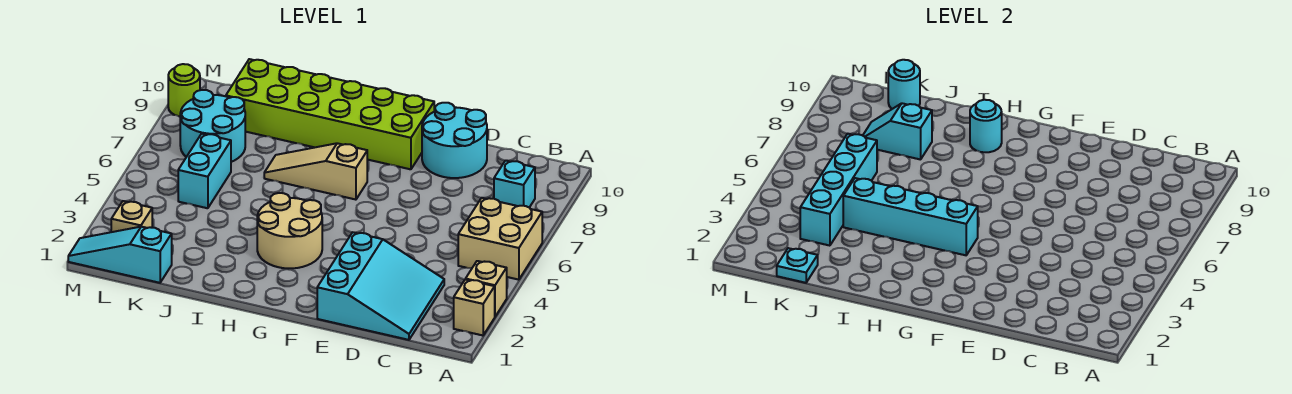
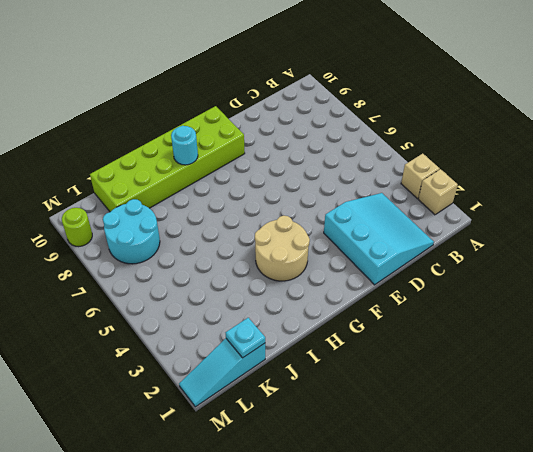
none -> tan brick A5:B6 level 1
none -> cyan brick B8 level 1
none -> cyan round brick D9:E10 level 1

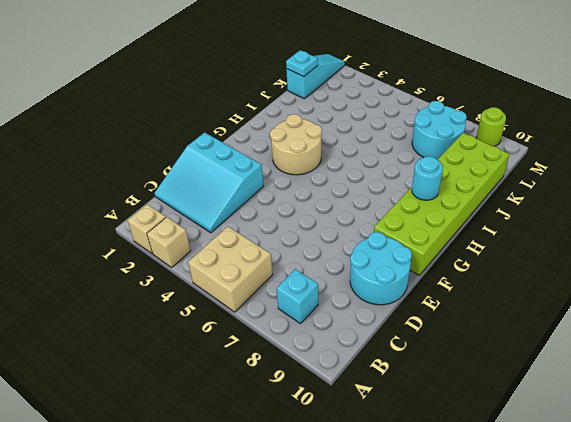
none -> tan slope G7:I7 level 1 top G
none -> cyan brick K5:K6 level 1
none -> tan brick L2 level 1

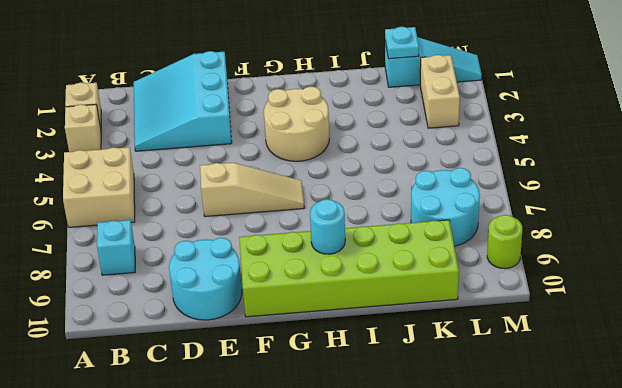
tan slope E6:G6 level 1 top E -> tan slope G7:I7 level 1 top G
tan brick L2:L3 level 1 -> tan brick L2 level 1
none -> cyan brick K5:K6 level 1
none -> cyan brick G4:J4 level 2
none -> cyan slope J8:K8 level 2 top J

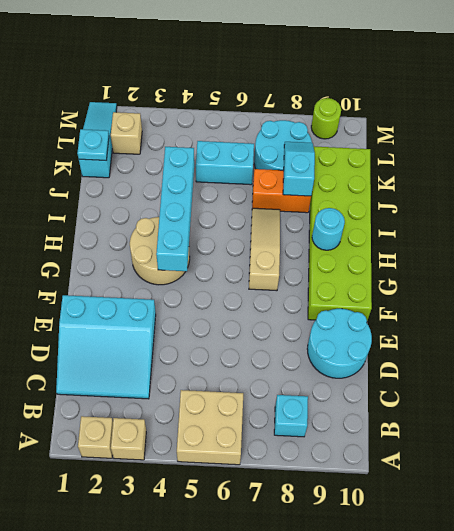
orange brick J7:J8 level 1 -> none
none -> cyan brick K3:K6 level 2
none -> cyan round brick K10 level 2

